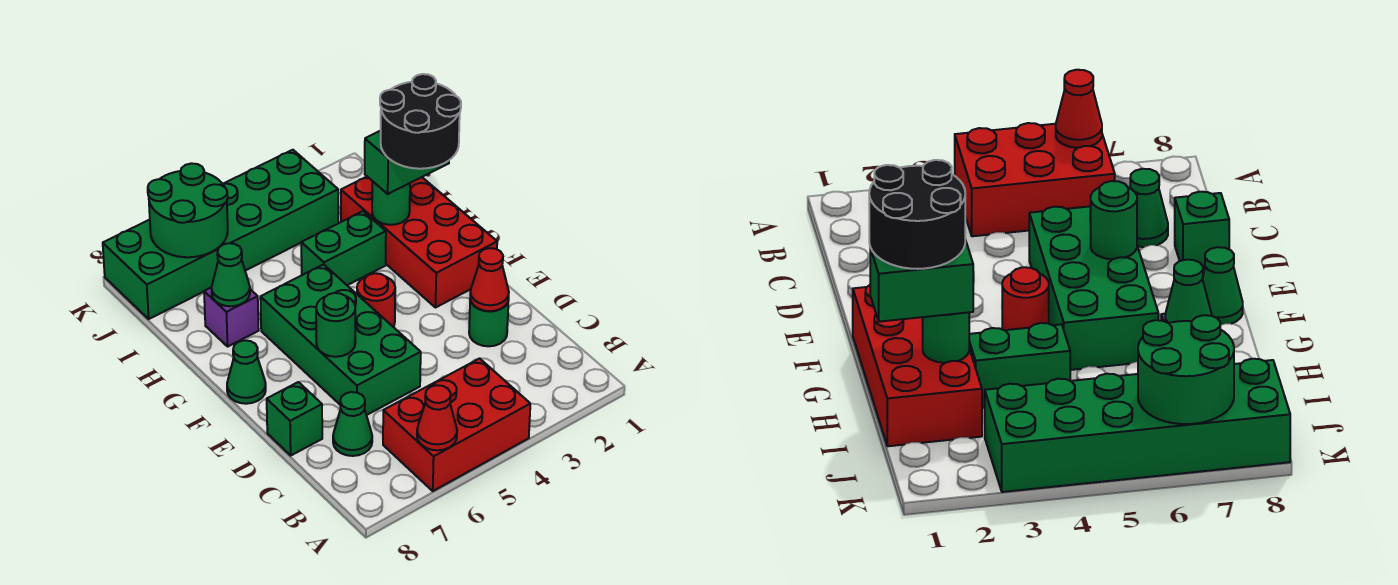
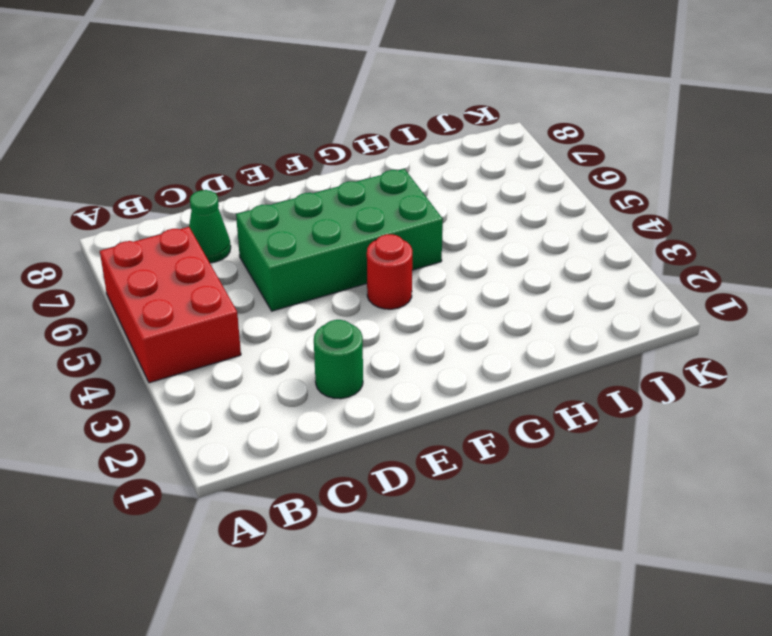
none -> green brick D8 level 1
none -> red brick F1:I2 level 1
none -> green cone F8 level 1

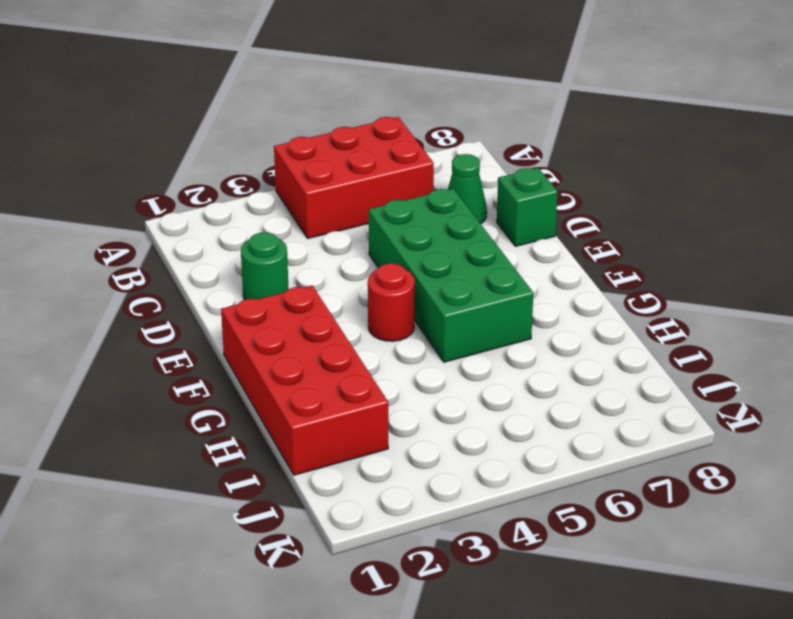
none -> green cone F8 level 1
none -> green brick H3:H4 level 1
none -> purple brick H7 level 1

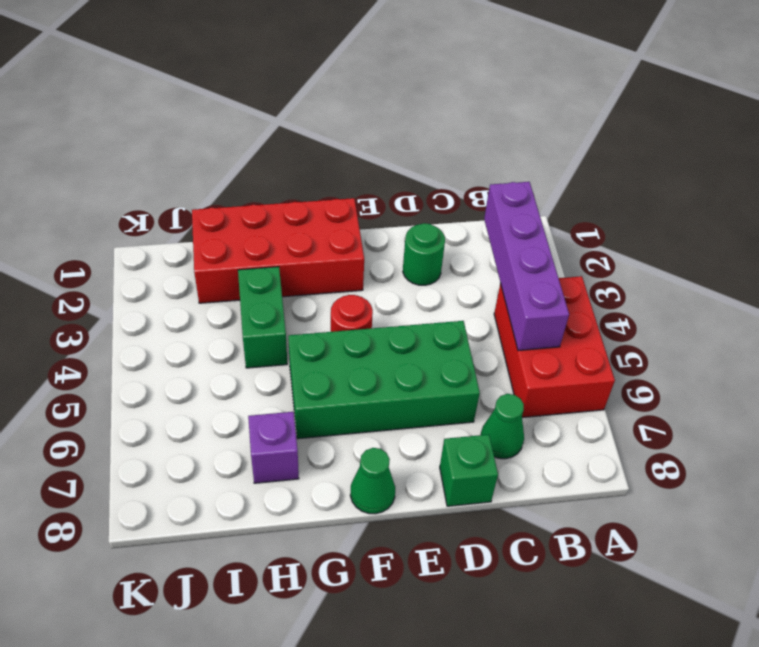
purple brick B2:B5 level 2 -> none
none -> green brick J3:K8 level 1
none -> red cone A6 level 2
none -> red cone D2 level 2

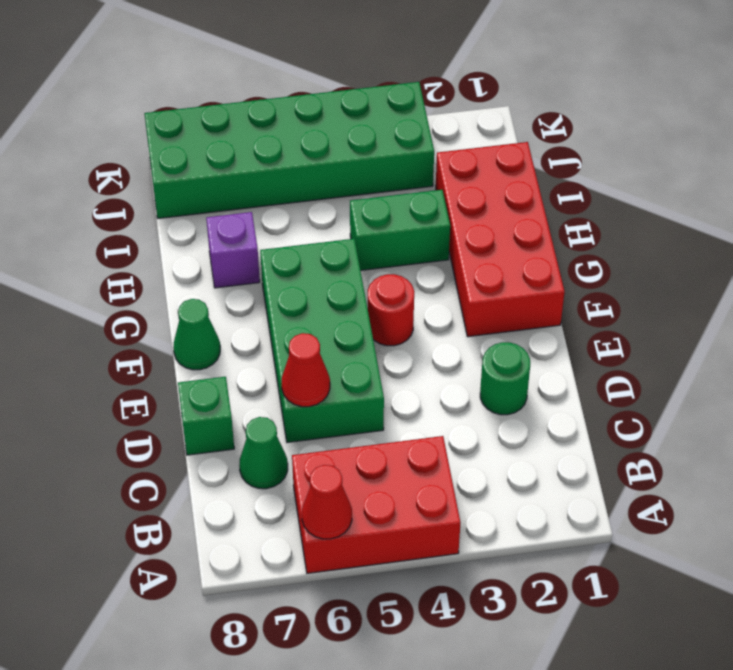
red cone D6 level 2 -> red cone D2 level 2
none -> green round brick E6 level 2
none -> green round brick H2 level 2
none -> green cone H7 level 2

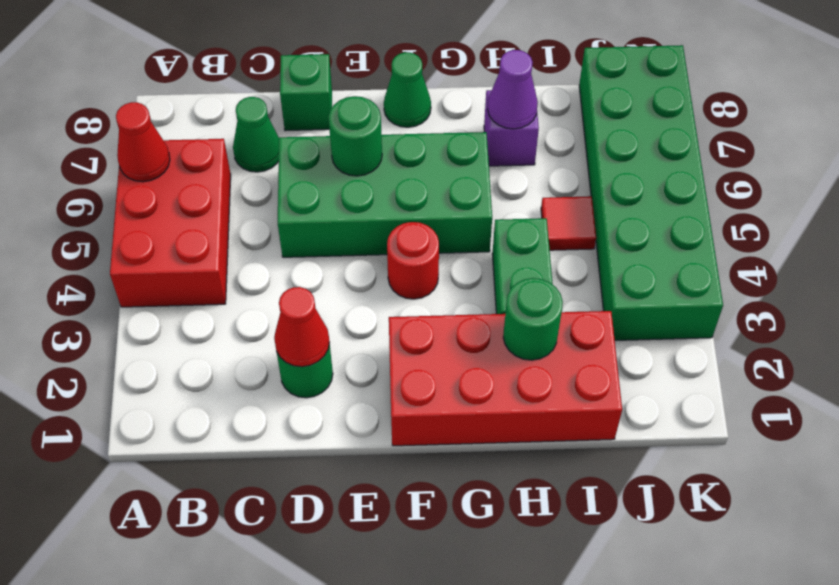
purple cone H7 level 2 -> green cone H7 level 2
red tile I5 level 1 -> none
none -> green round brick J6:K7 level 2
none -> green brick H1:H2 level 3
none -> black round brick G1:H2 level 4

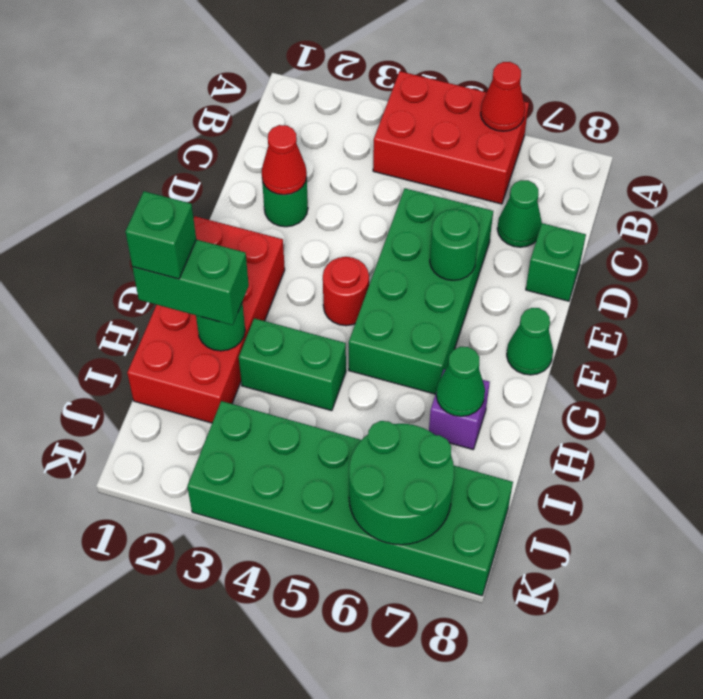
green brick H1 level 4 -> black round brick G1:H2 level 4

